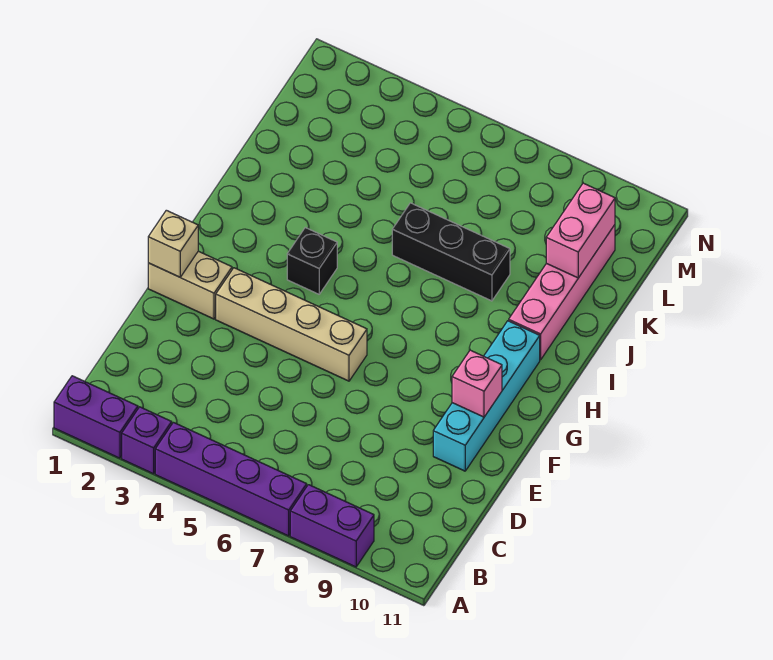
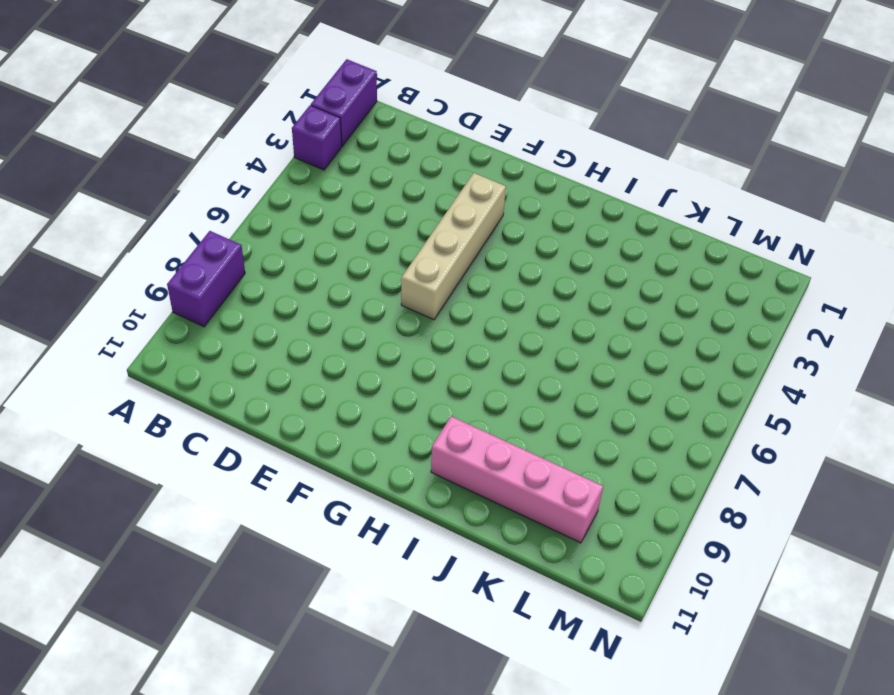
none -> purple brick A4:A7 level 1
none -> cyan brick E10:H10 level 1
none -> tan brick F1:F2 level 1

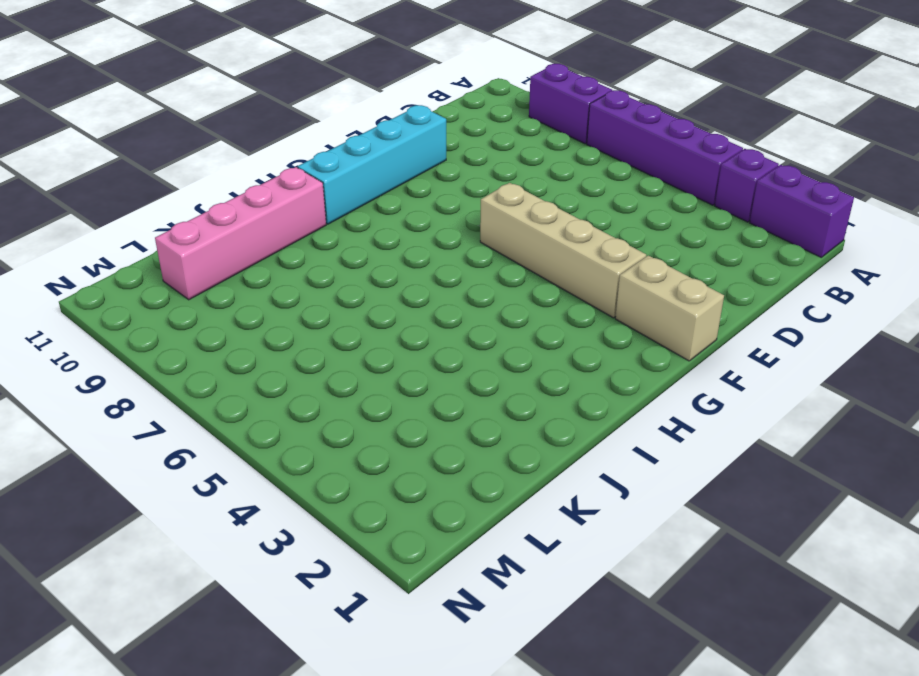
none -> black brick H4 level 1
none -> black brick J6:J8 level 1
none -> tan brick F1 level 2

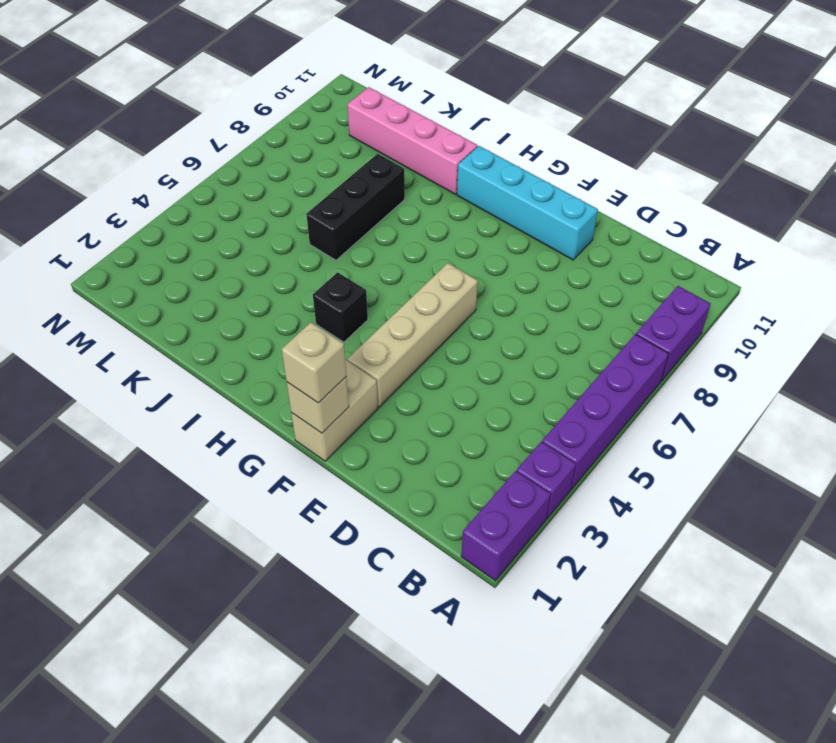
tan brick F1 level 3 -> none
none -> pink brick F10 level 2
none -> pink brick K10:L10 level 2

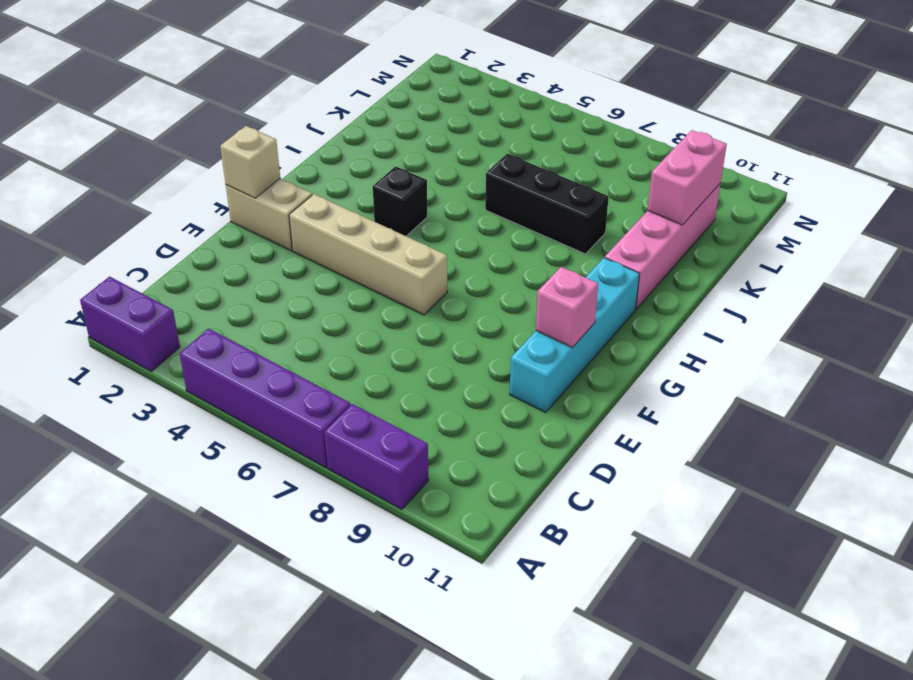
none -> purple brick A3 level 1

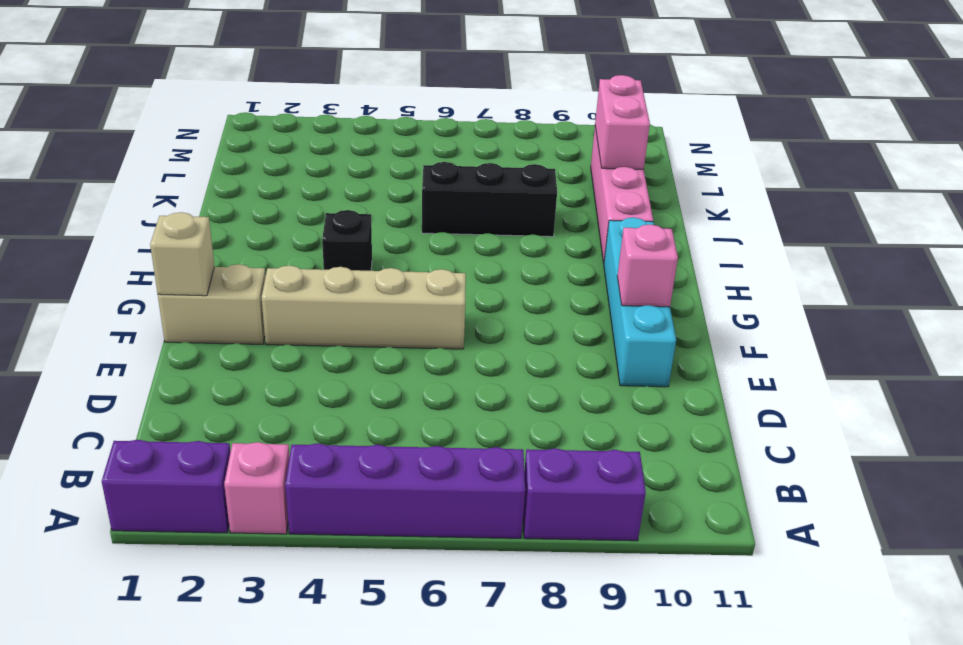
pink brick A3 level 1 -> purple brick A3 level 1

